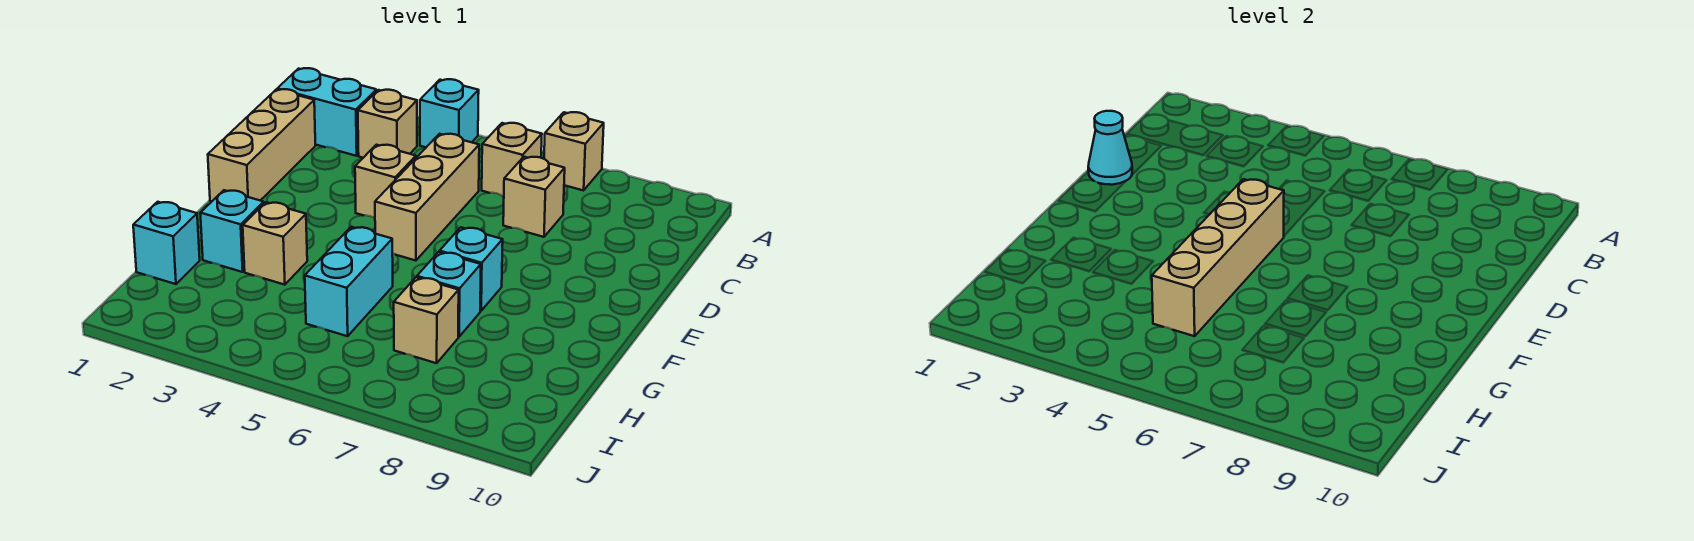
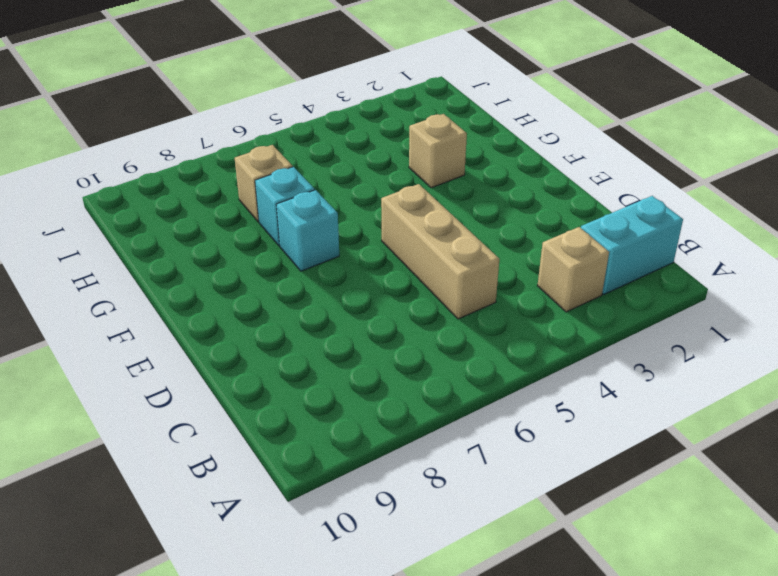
none -> cyan brick A4 level 1
none -> tan brick A7 level 1
none -> tan brick B6 level 1

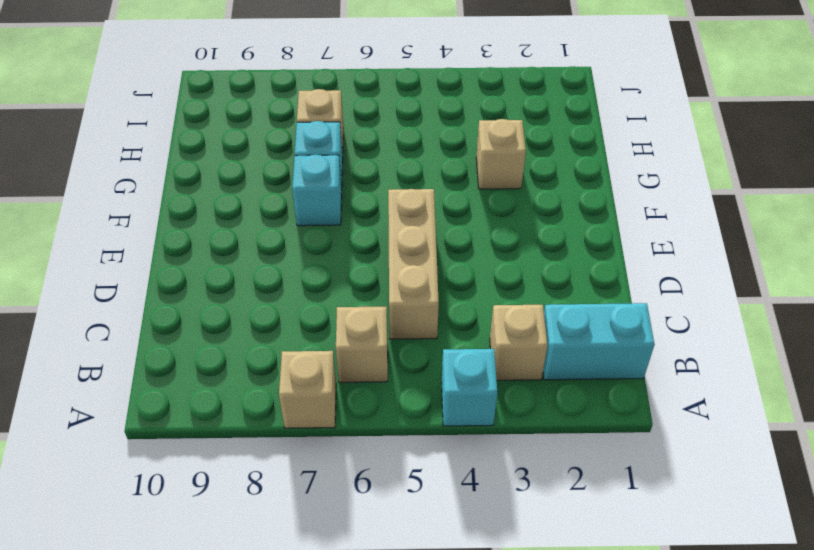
none -> tan brick C1:E1 level 1
none -> tan brick C7 level 1
none -> tan brick D4 level 1

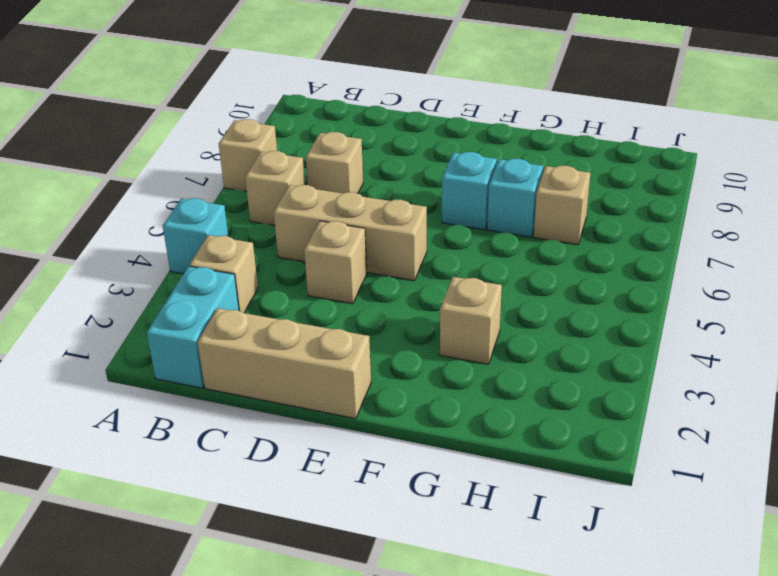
none -> cyan brick G2 level 1
none -> cyan brick G5:H5 level 1
none -> cyan brick H1 level 1

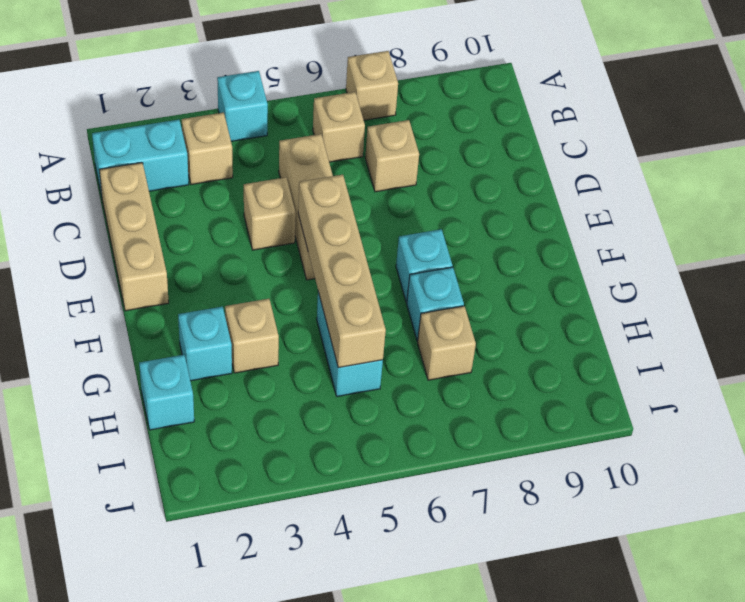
none -> cyan cone D1 level 2

